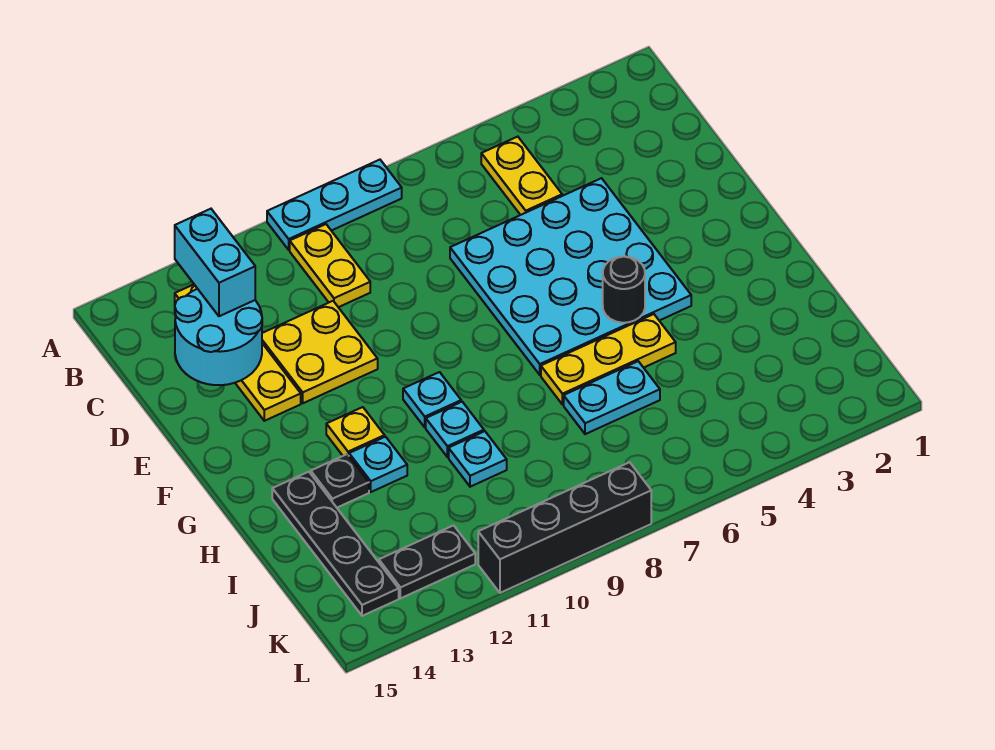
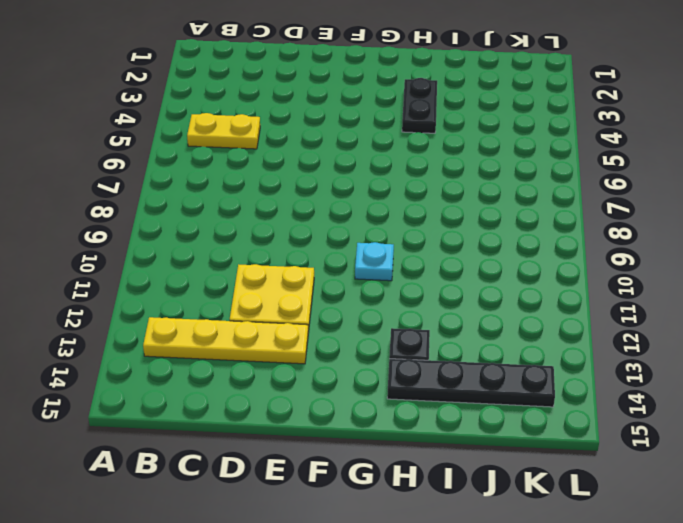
black plate H3:H4 level 1 -> black plate K12:K13 level 1
none -> cyan plate A8:A10 level 1
none -> yellow plate B10:C10 level 1
none -> cyan plate D4:G7 level 1

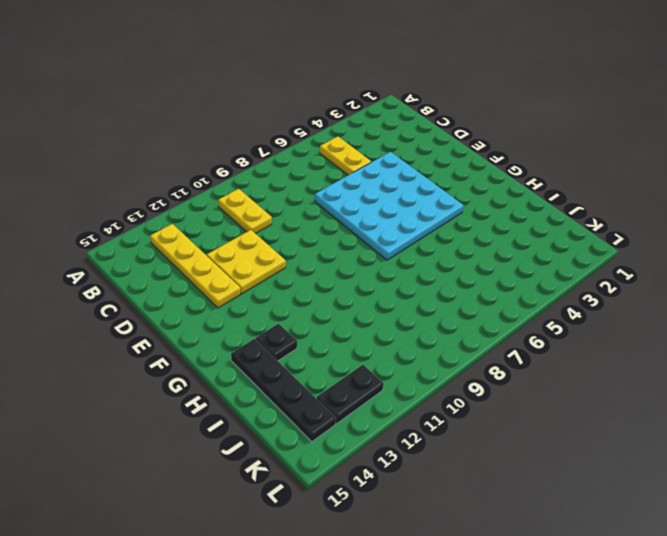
none -> cyan plate A8:A10 level 1
none -> cyan plate G10 level 1
none -> yellow plate G12 level 1

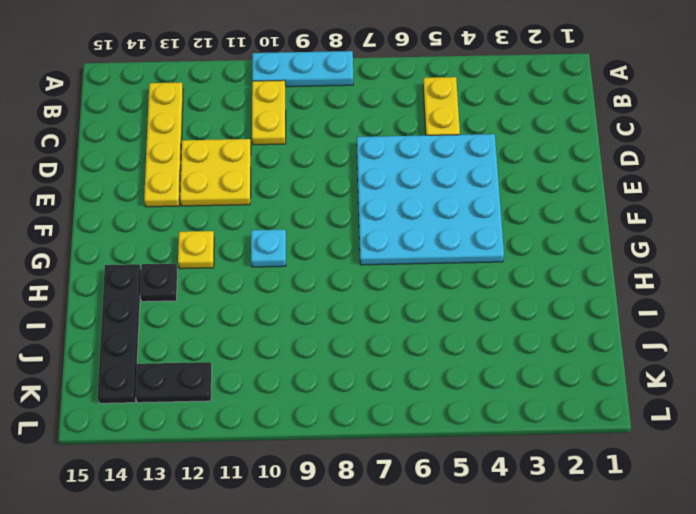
none -> yellow plate H5:H7 level 1
none -> cyan plate H10 level 1
none -> cyan plate H12 level 1

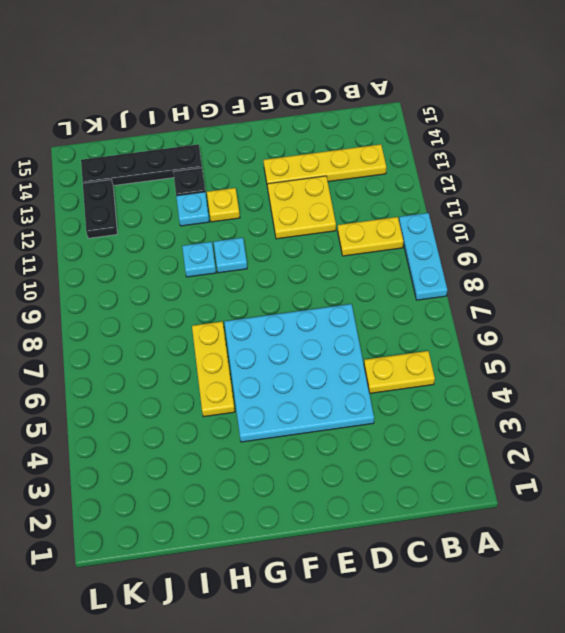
none -> cyan plate I6:I7 level 1
none -> cyan plate I10 level 1
none -> black brick L8:L11 level 1

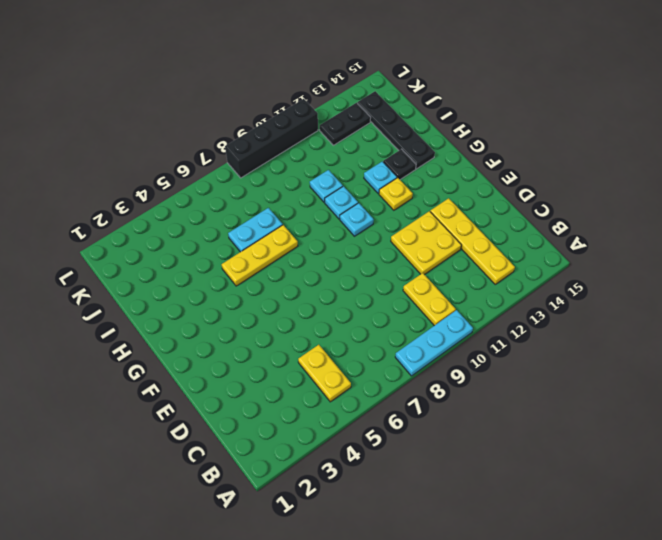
none -> cyan plate D4:G7 level 1
none -> cyan round brick C13:D14 level 2
none -> black round brick G5 level 2

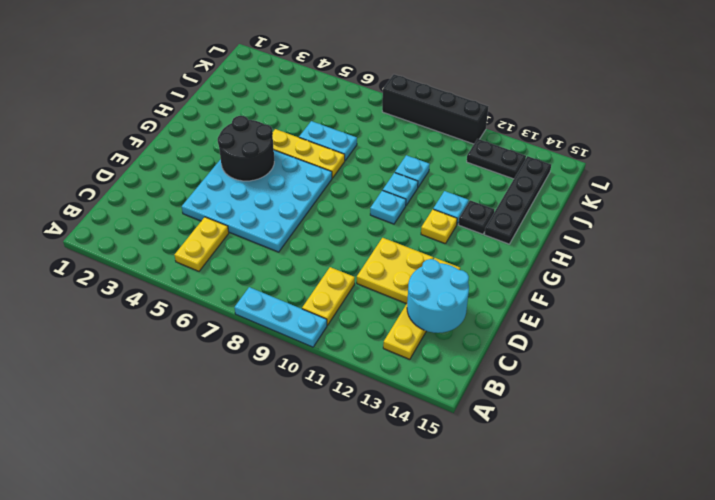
black round brick F4:G5 level 2 -> black round brick G5 level 2
none -> cyan brick B13:C13 level 3

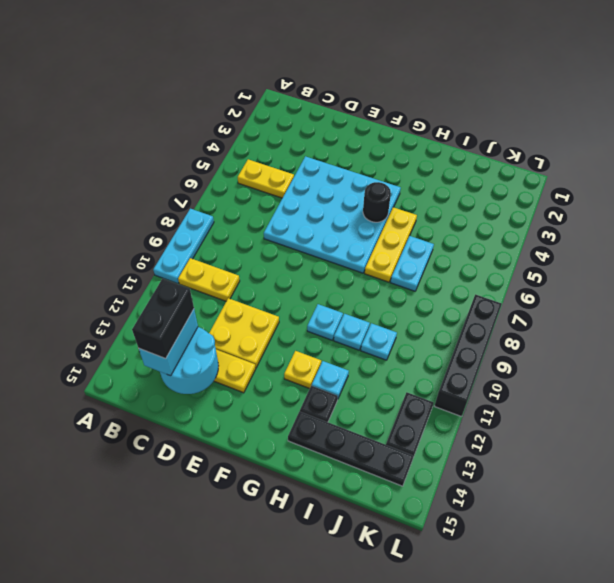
cyan brick C13:C14 level 3 -> cyan brick B13:C13 level 3
black brick C13:C14 level 4 -> none

